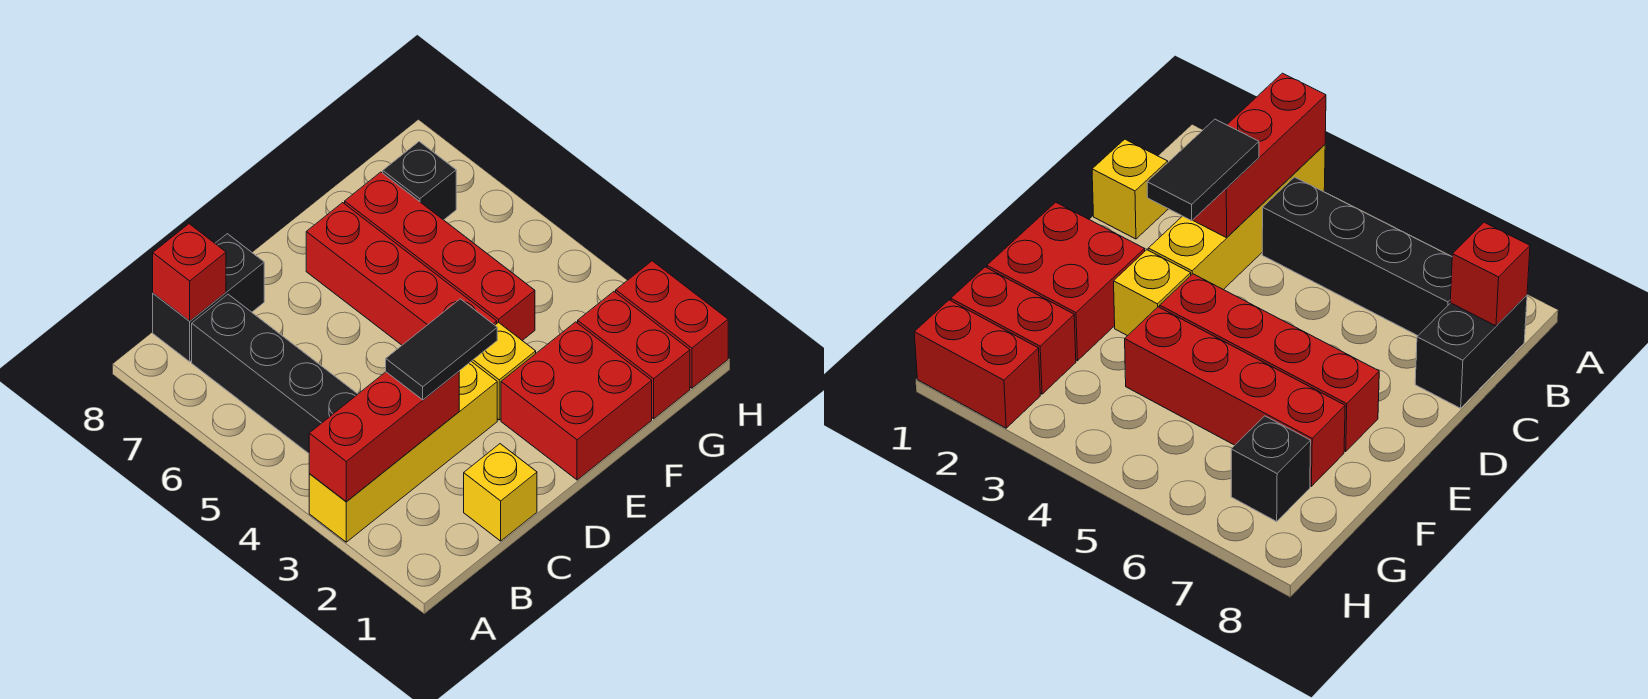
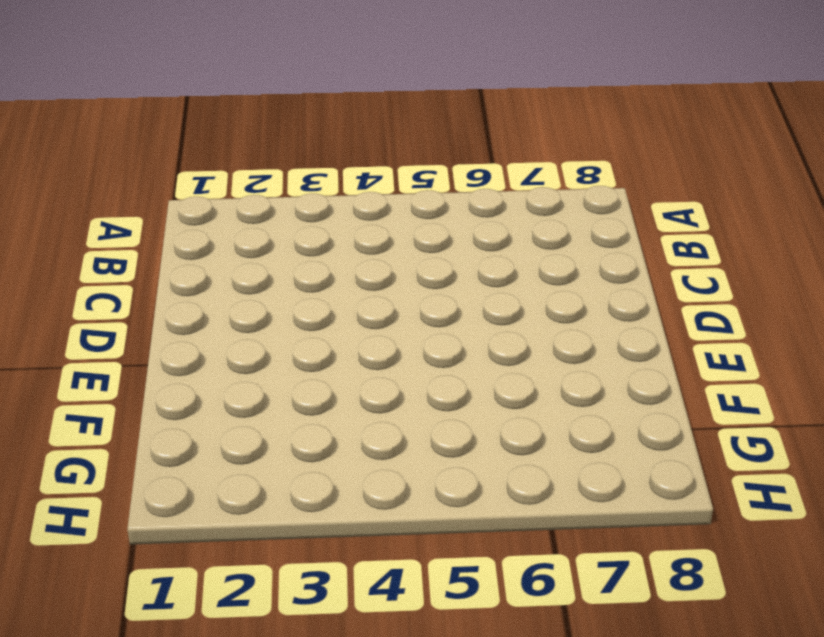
none -> yellow brick A3:D3 level 1
none -> black brick B4:B7 level 1
none -> black brick B8:C8 level 1

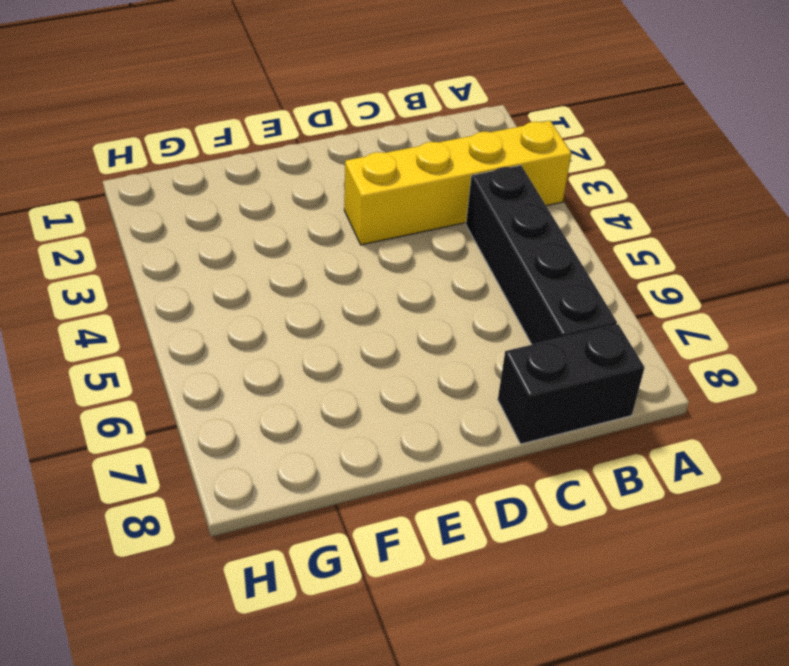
none -> yellow brick C1 level 1
none -> red brick E1:F2 level 1
none -> yellow brick E3 level 1

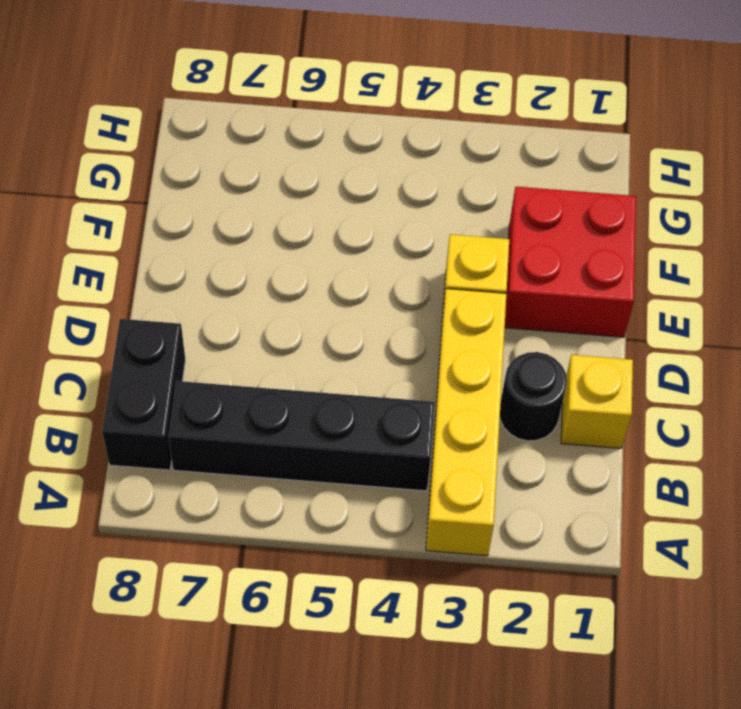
black round brick C2 level 1 -> none
none -> red brick E4:E7 level 1
none -> red brick F4:F7 level 1
none -> red brick G1:G2 level 1

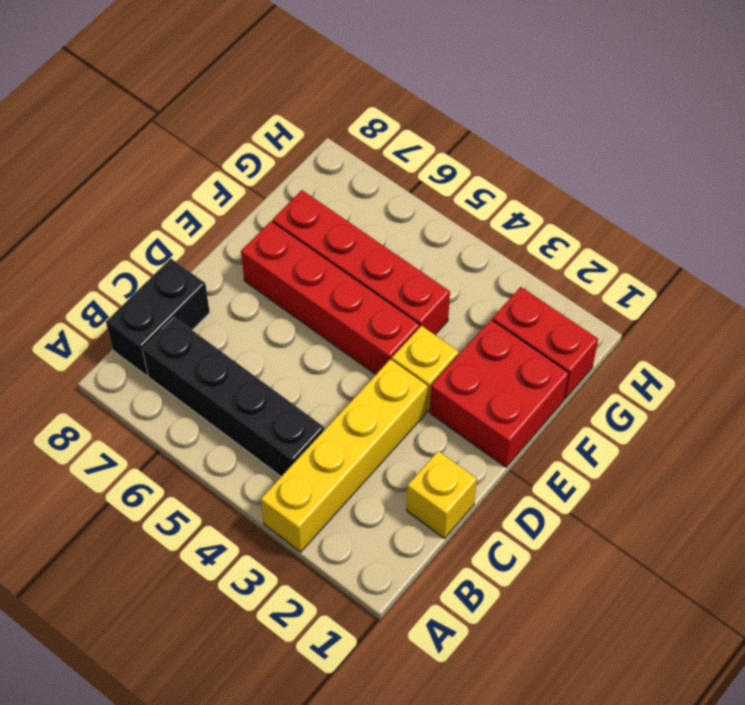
none -> black brick G7 level 1
none -> red brick H1:H2 level 1
none -> red brick A3:C3 level 2

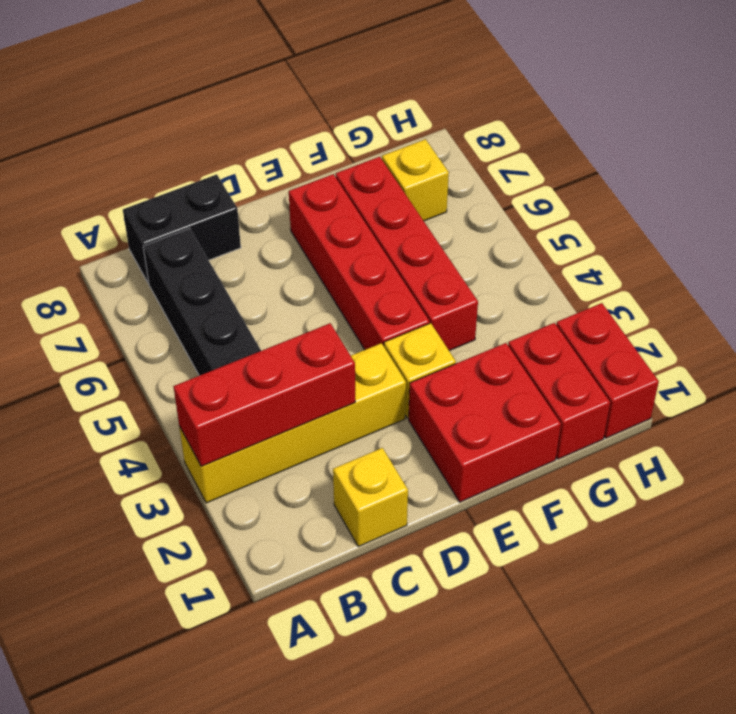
yellow brick G7 level 1 -> black brick G7 level 1
none -> red brick B8 level 2
none -> black tile C3:D3 level 3

